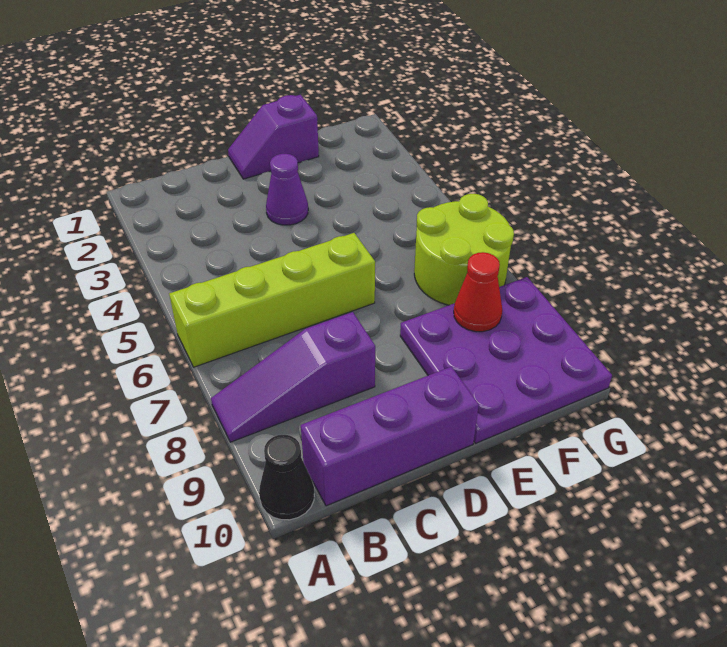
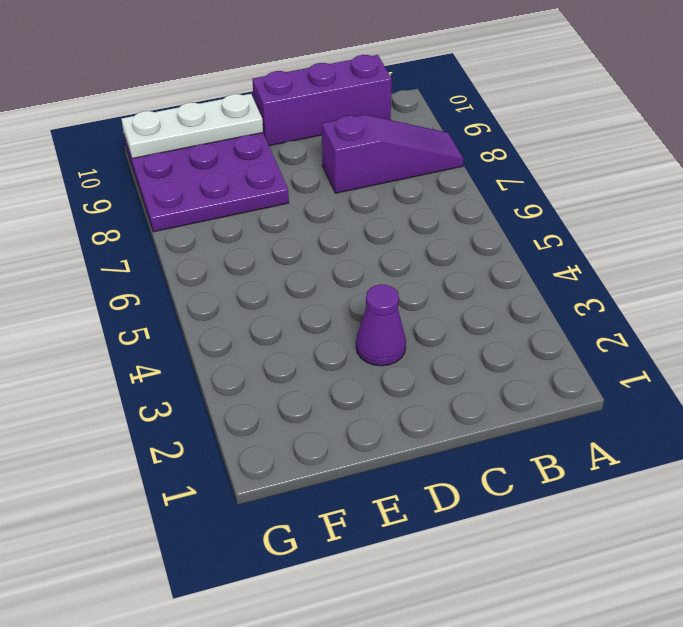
white plate E10:G10 level 2 -> none
none -> lime brick A6:D6 level 1
none -> black cone A10 level 1

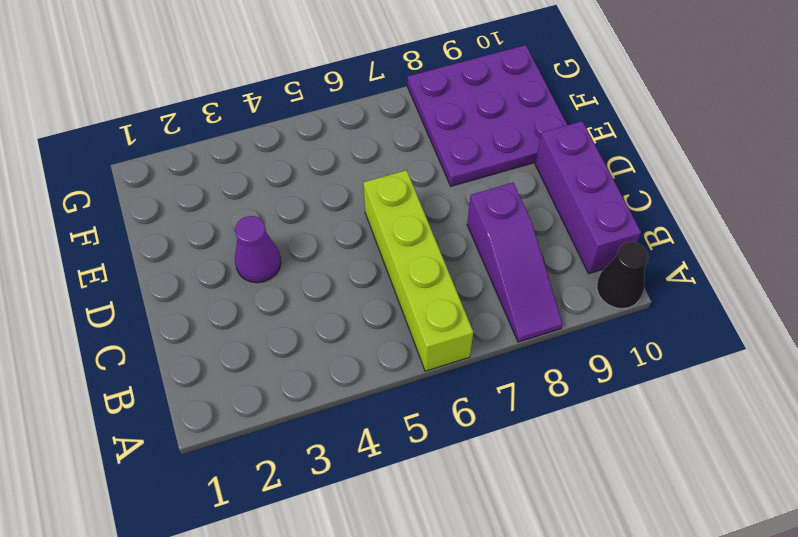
none -> purple slope D1:E1 level 1 top E
none -> lime round brick F6:G7 level 1

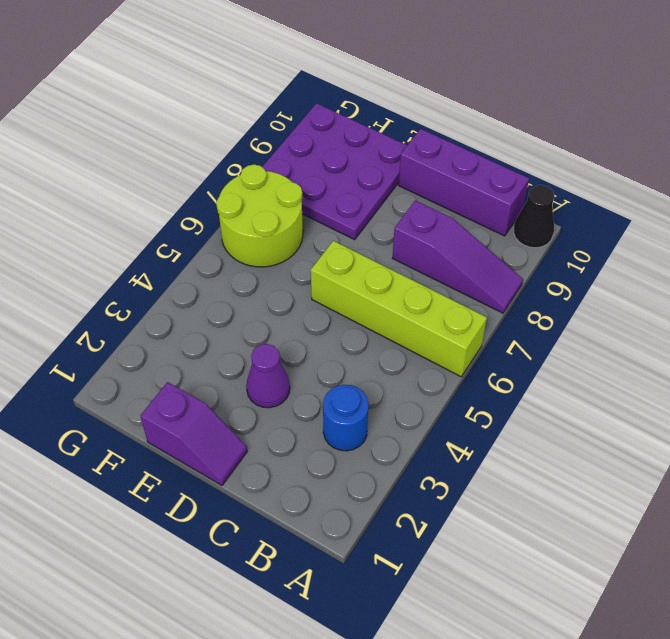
blue round brick B3 level 1 -> none
none -> red cone F8 level 2

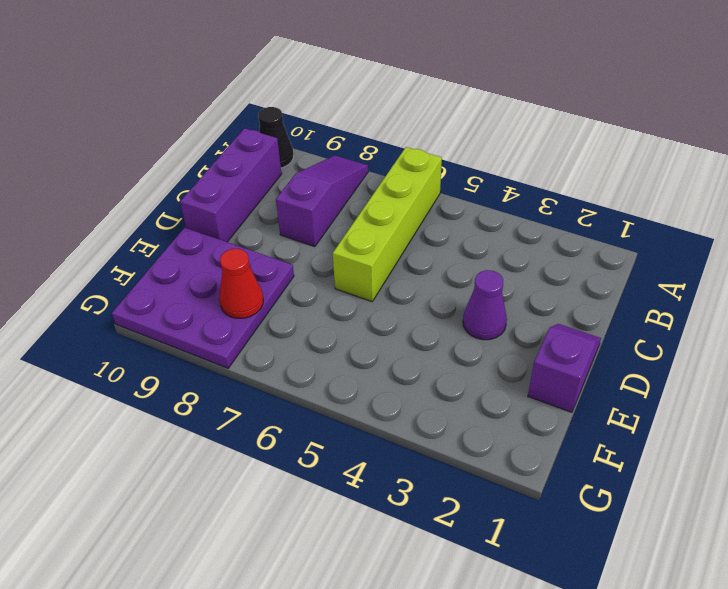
none -> lime round brick F6:G7 level 1

